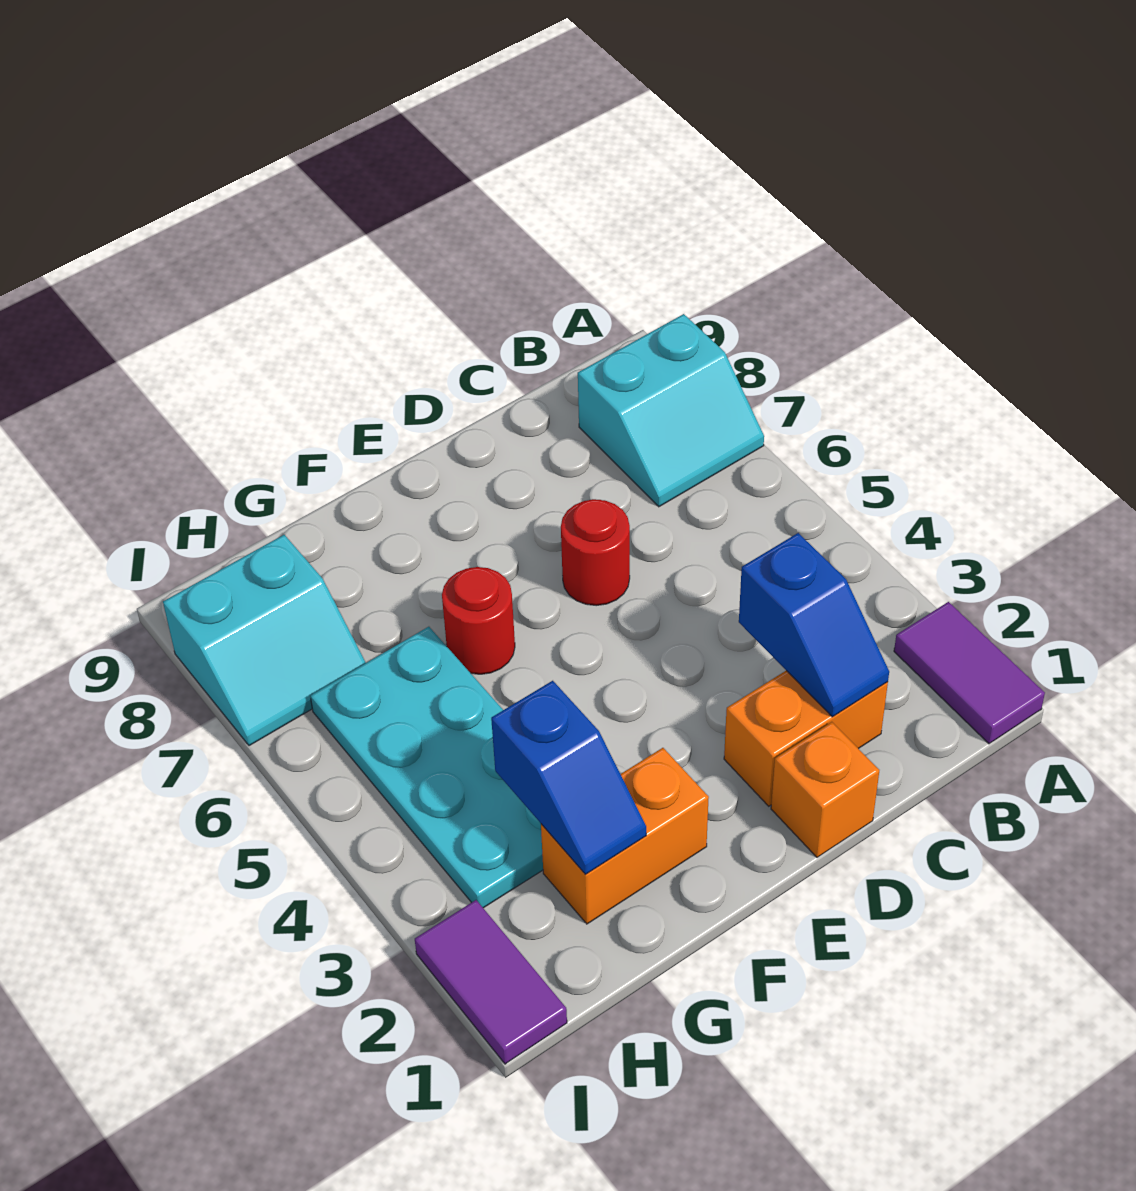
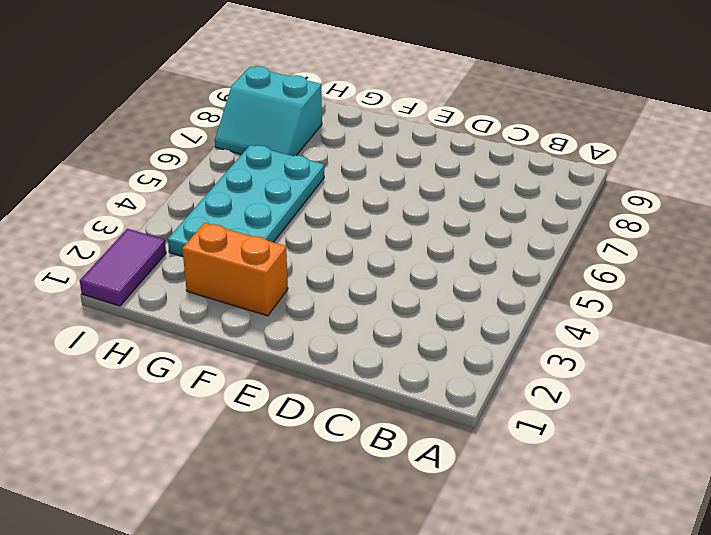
none -> purple tile A1:A2 level 1
none -> cyan slope A7:B8 level 1 top 8
none -> orange brick C2:D2 level 1

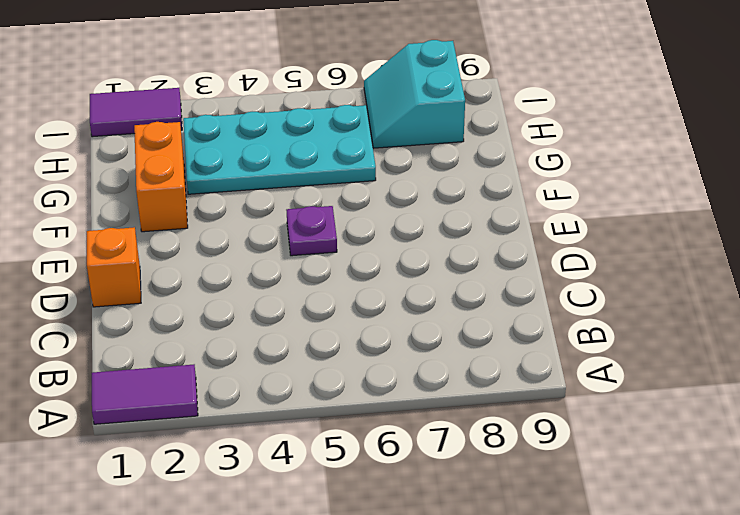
purple plate E5 level 1 -> none
none -> cyan slope A7:B8 level 1 top 8
none -> orange brick C2:D2 level 1
none -> red round brick D6 level 1

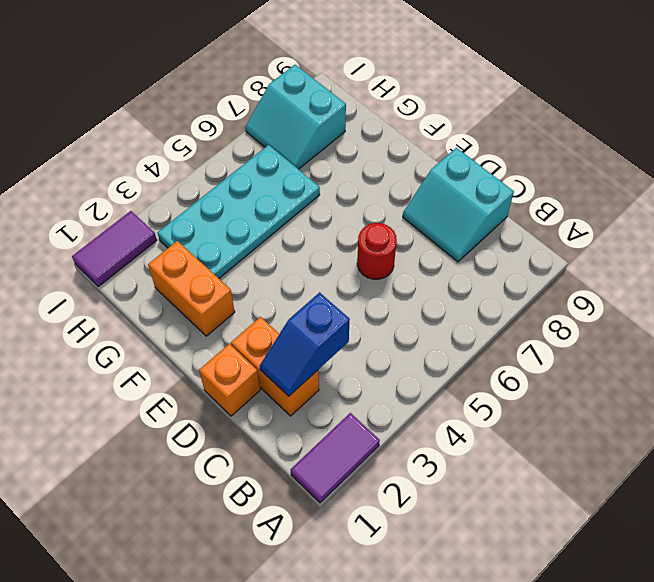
cyan slope C8:D9 level 1 top 9 -> cyan slope A7:B8 level 1 top 8
none -> red round brick F6 level 1
none -> blue slope G2:G3 level 2 top 3

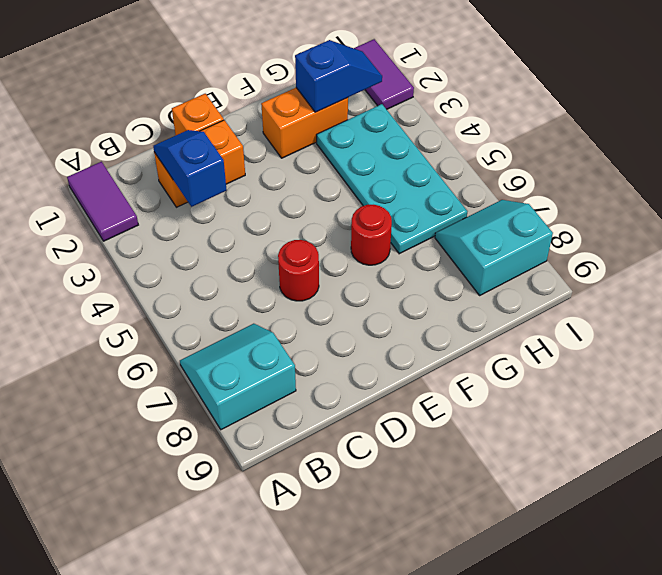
blue slope G2:H2 level 2 top G -> blue slope G2:G3 level 2 top 3

